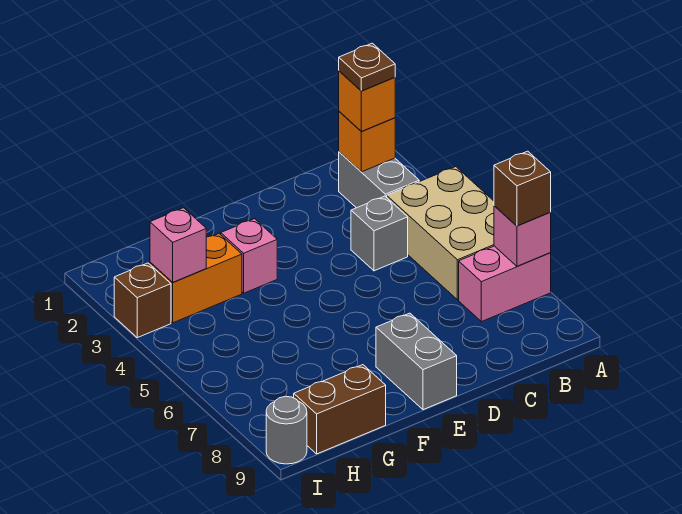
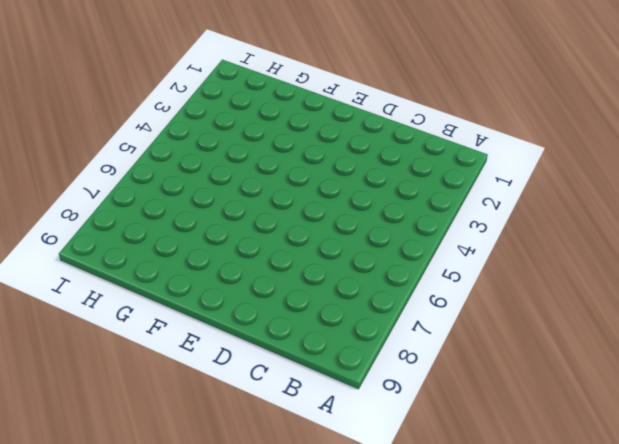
none -> tan brick A4:B6 level 1
none -> pink brick A7:B7 level 1
none -> grey brick B2:B3 level 1

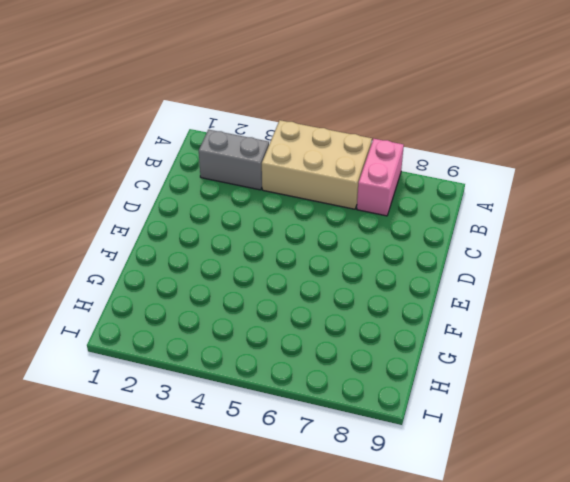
none -> grey brick C4 level 1
none -> grey brick E8:E9 level 1
none -> pink brick F3 level 1

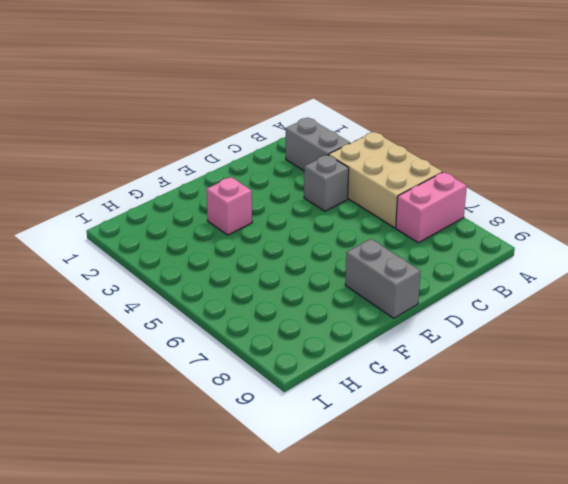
none -> orange brick G3:H3 level 1
none -> brown brick G9:H9 level 1
none -> brown brick I3 level 1

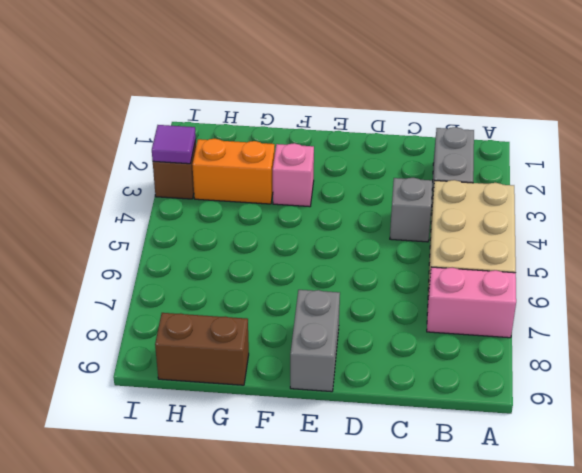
purple tile I3 level 2 -> none
none -> grey round brick I9 level 1
none -> pink brick A7 level 2
none -> orange brick B2 level 2

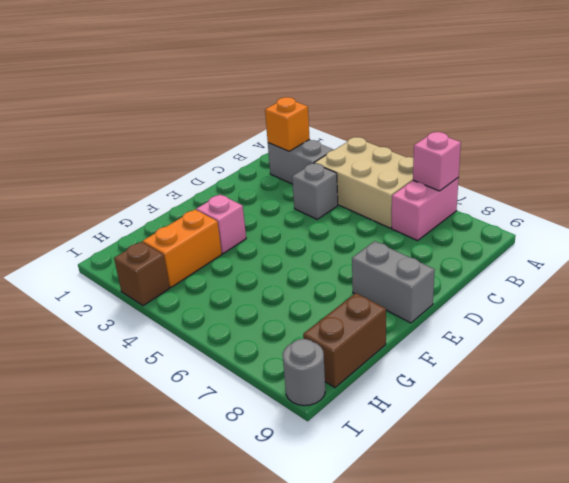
none -> pink brick H3 level 2
none -> brown brick A7 level 3
none -> orange brick B2 level 3

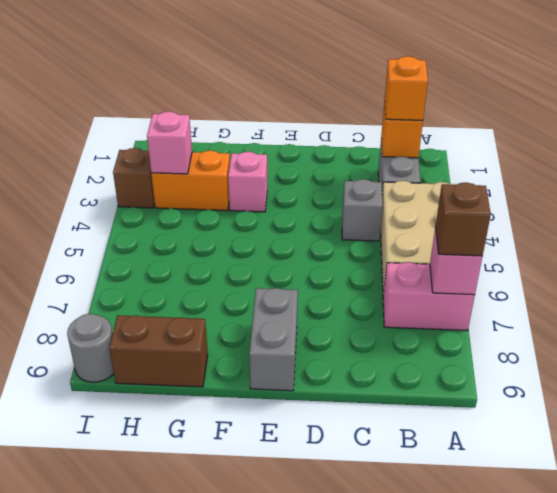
none -> brown plate B2 level 4

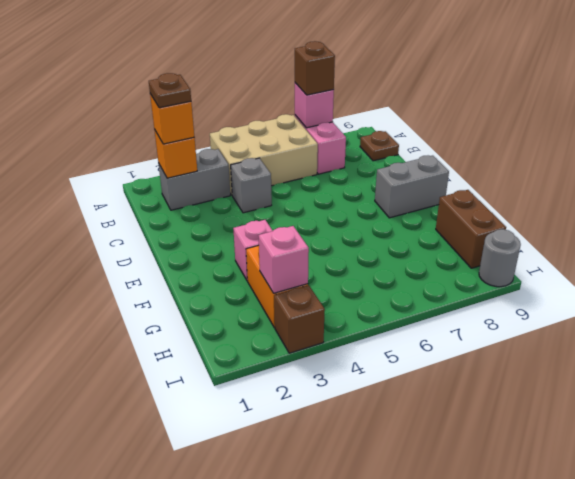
brown plate B9 level 1 -> none

